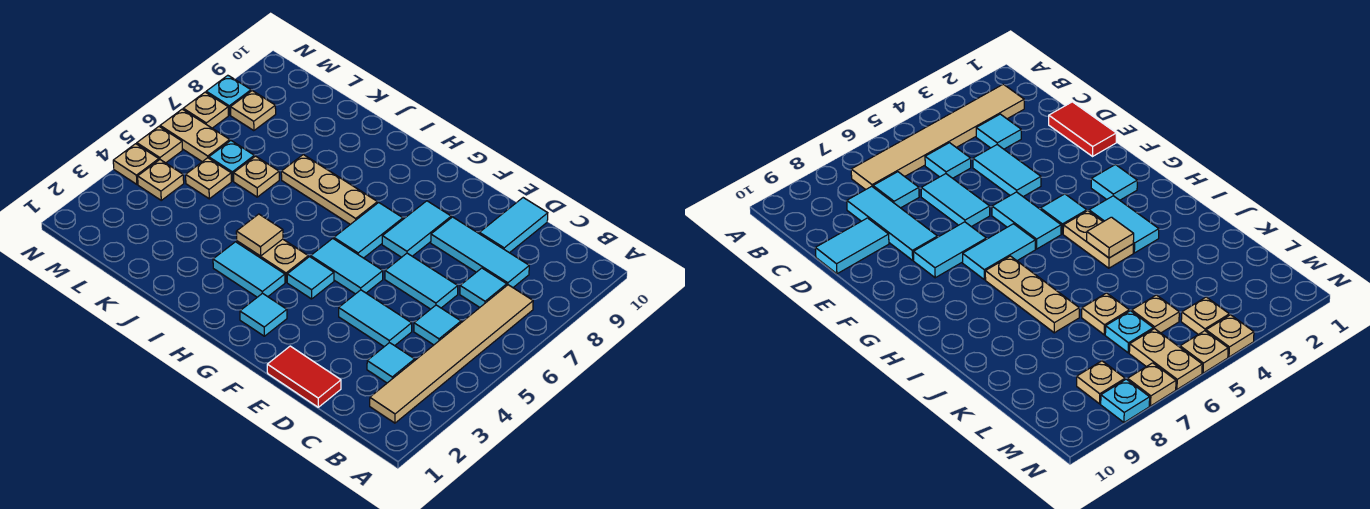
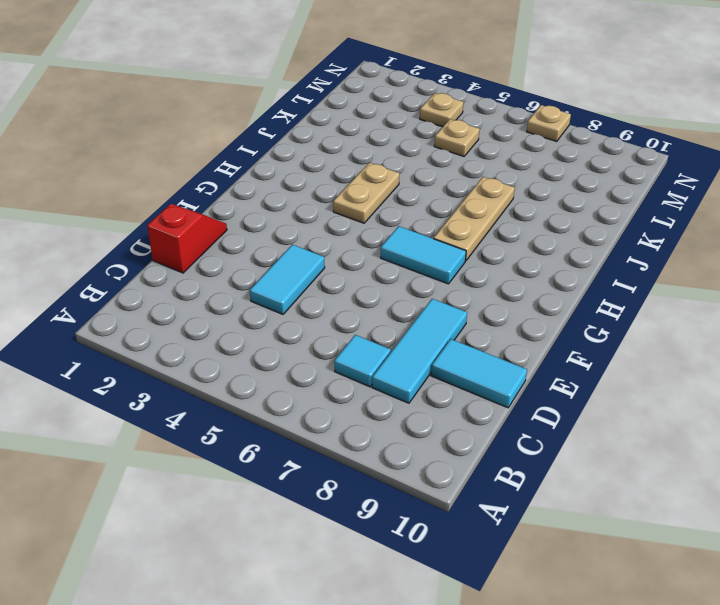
red slope D1:E1 level 1 top D -> red tile D1:E1 level 1
none -> tan tile B2:B7 level 1
none -> cyan tile C3 level 1
none -> cyan tile C5 level 1

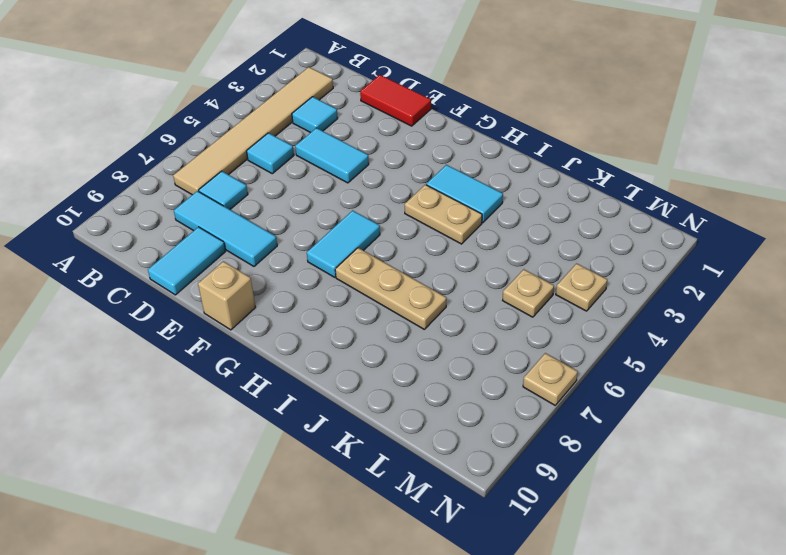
tan brick F10 level 1 -> none
none -> cyan tile D6:E6 level 1
none -> cyan tile F5:G5 level 1
none -> cyan tile F7:F8 level 1

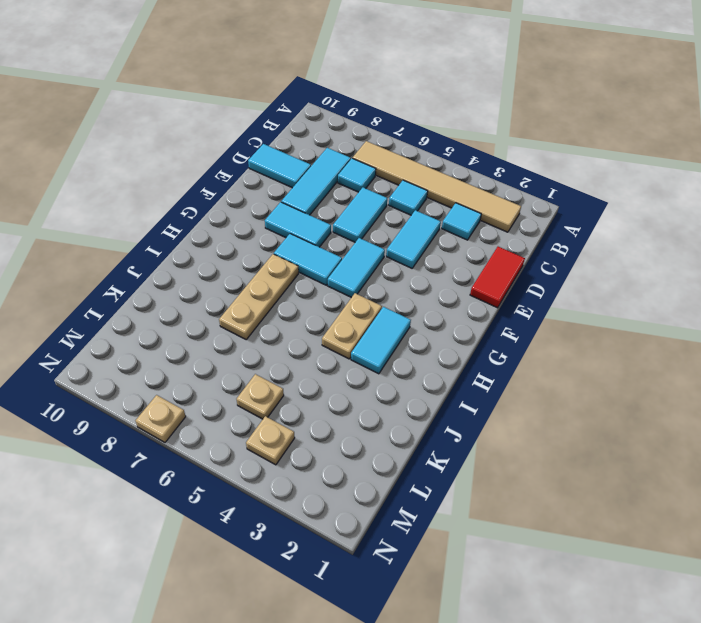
none -> cyan tile G2 level 1
none -> cyan tile G4 level 1
none -> tan plate K6 level 1

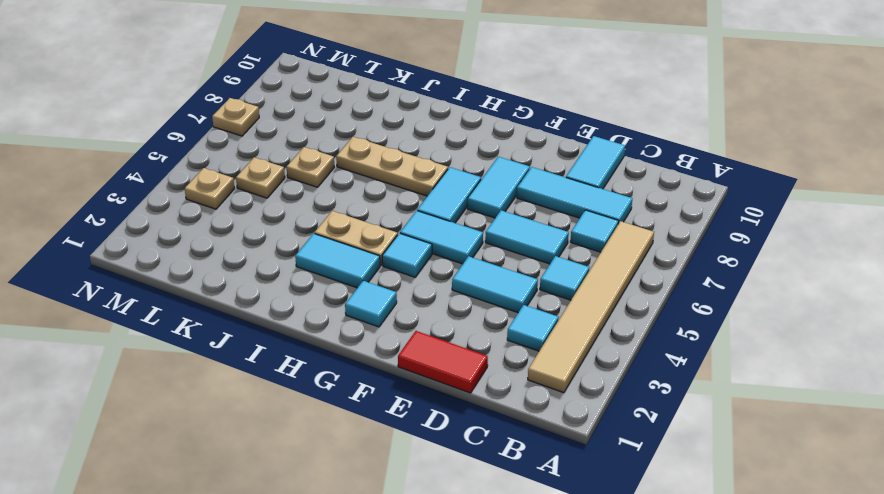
none -> cyan plate L6 level 1
none -> tan plate M6:N6 level 1
none -> tan plate M8 level 1

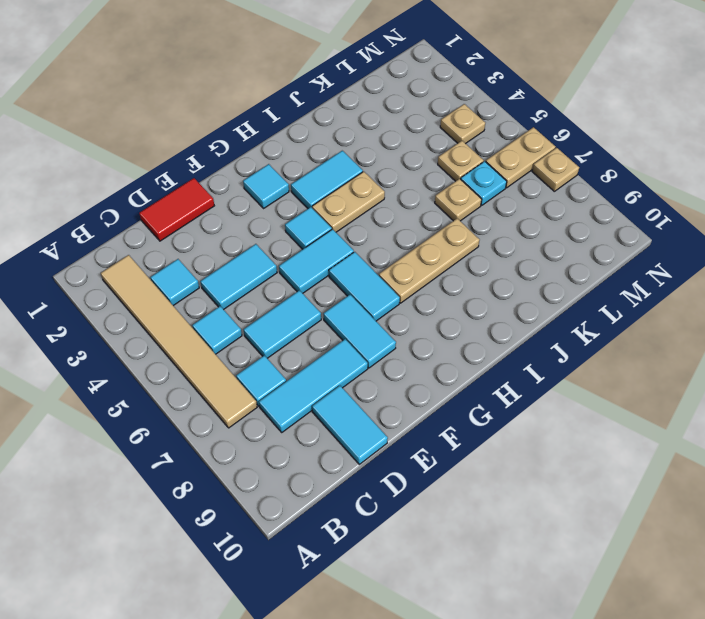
none -> tan plate M8 level 1
none -> tan plate N4 level 1
none -> tan plate N5 level 1

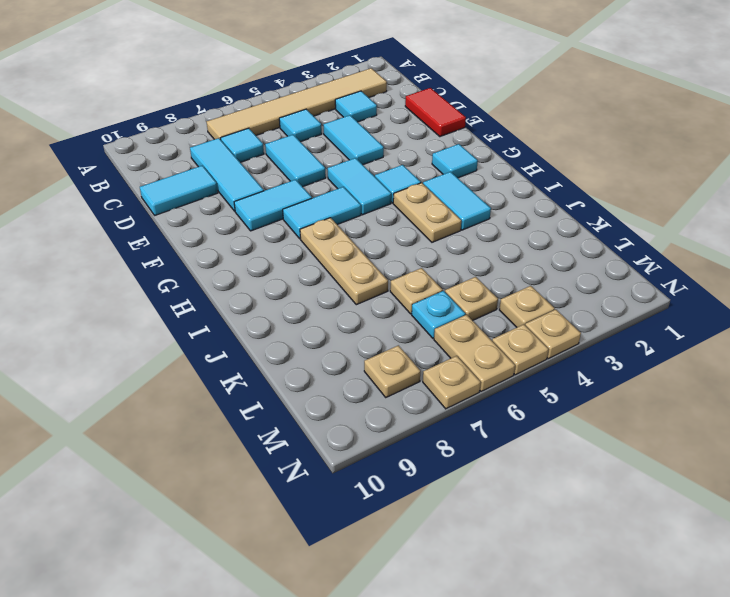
none -> cyan plate N8 level 1
none -> tan tile I4 level 2

